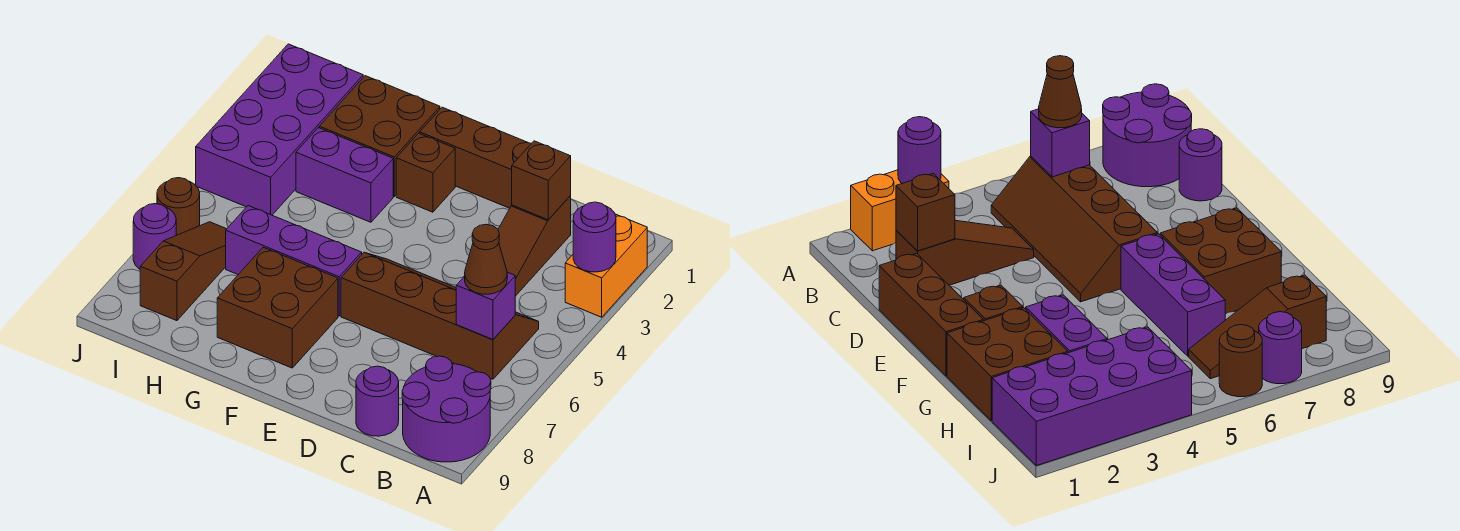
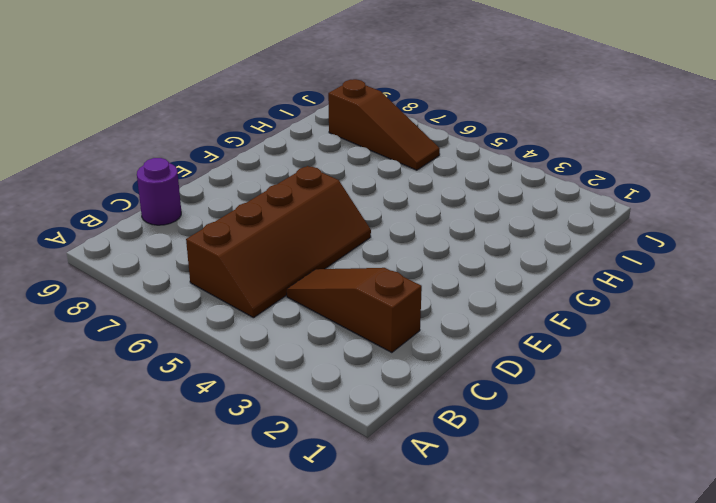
none -> orange brick A2:A3 level 1
none -> purple round brick A8:B9 level 1
none -> brown brick D1:F1 level 1

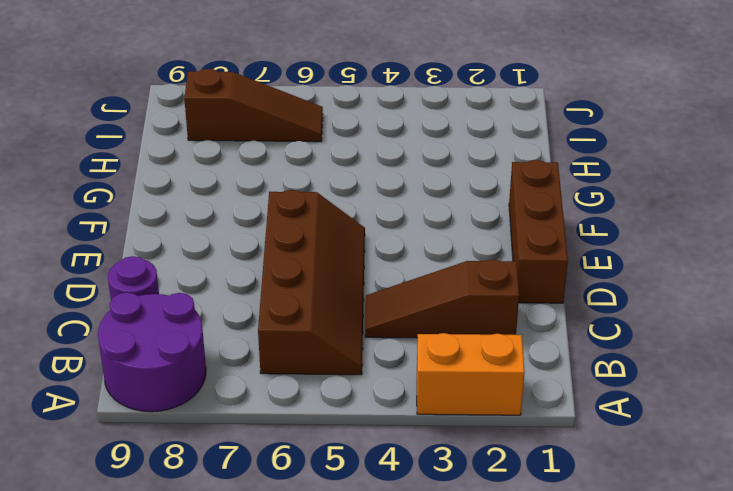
none -> brown brick F2 level 1
none -> purple brick F6:H6 level 1
none -> brown brick F7:G8 level 1

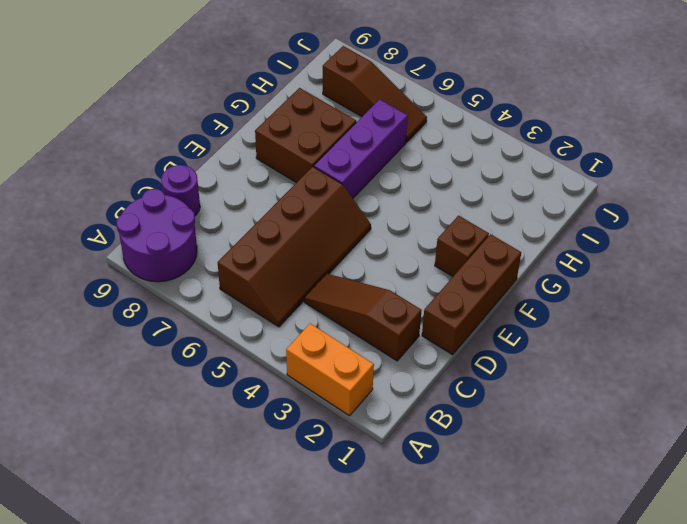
none -> brown brick G1:H2 level 1
none -> purple brick G3:H3 level 1
none -> purple brick I1:J4 level 1

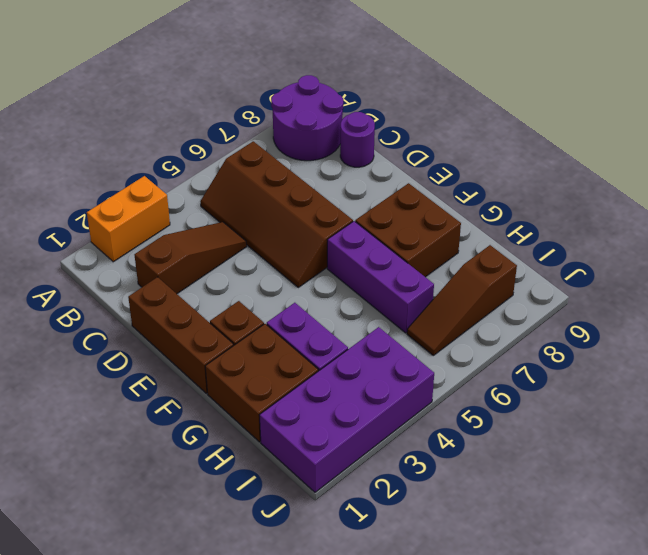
none -> brown round brick J6 level 1
none -> purple round brick J7 level 1
none -> purple round brick A3 level 2

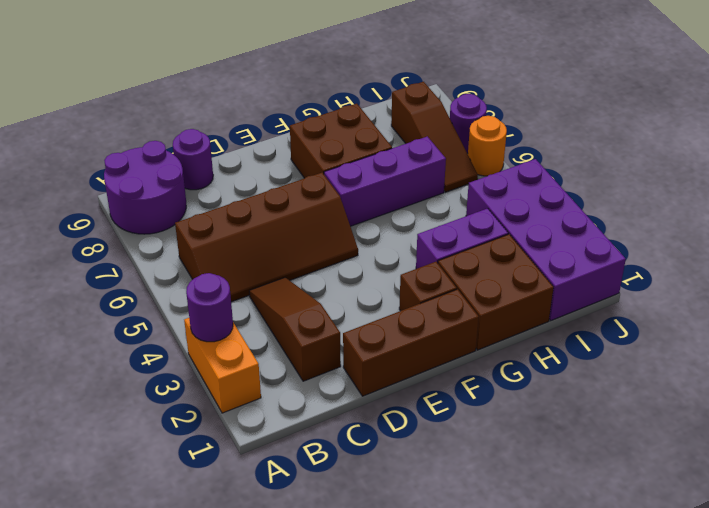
orange round brick J6 level 1 -> brown round brick J6 level 1
none -> purple brick B6 level 2
none -> brown brick C2 level 2
none -> brown cone B6 level 3

